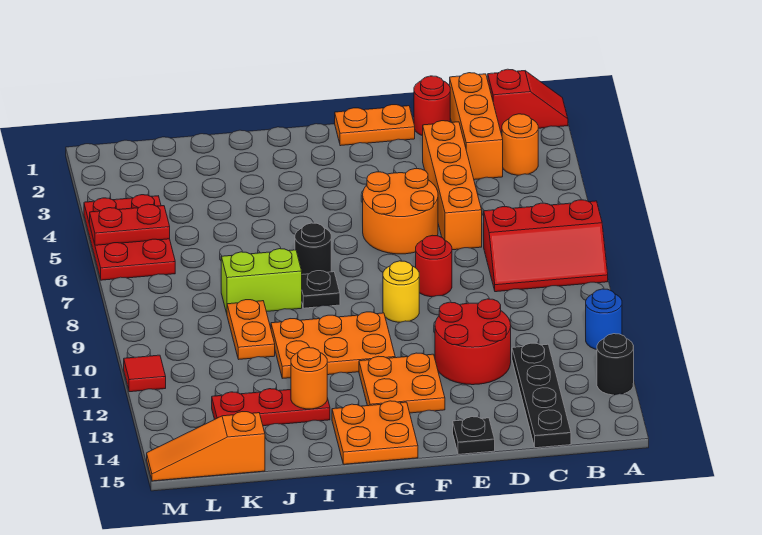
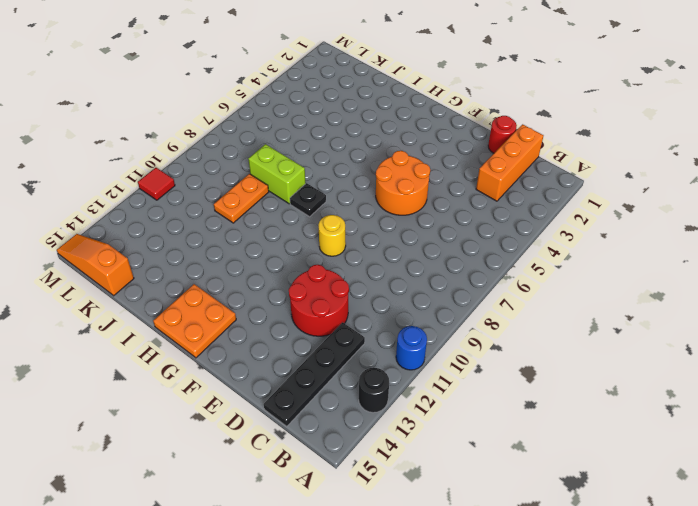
none -> red slope A1:B1 level 1 top B
none -> red slope A7:C8 level 1 top 7
none -> orange round brick B3 level 1

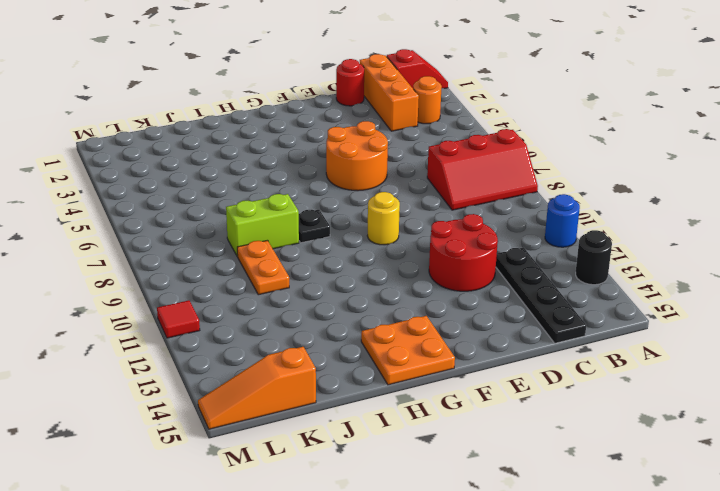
none -> orange brick D3:D6 level 1
none -> orange plate E1:F1 level 1
none -> red round brick E8 level 1

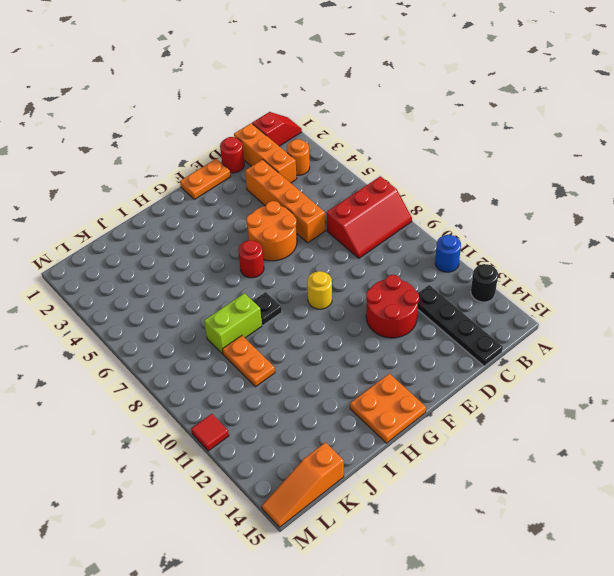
red round brick G6 level 1 -> red round brick E8 level 1
none -> black plate E15 level 1
none -> orange plate F12:G13 level 1
none -> orange plate G10:I11 level 1

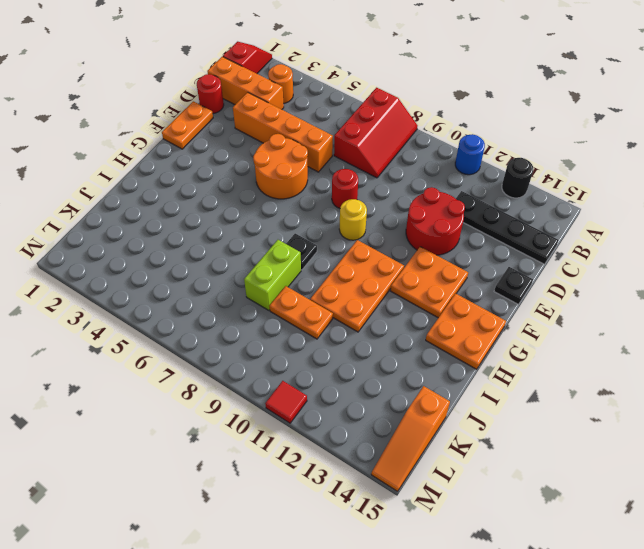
none -> black round brick H7 level 1
none -> red plate I13:K13 level 1
none -> red plate L4:M6 level 1

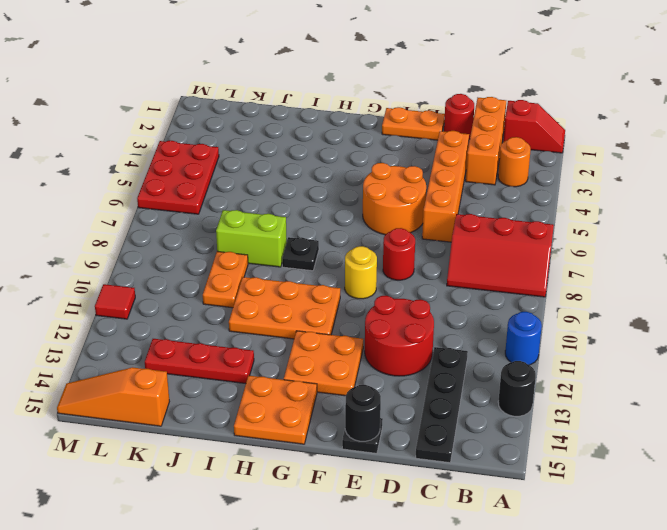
black round brick E15 level 2 -> black round brick H7 level 1
none -> orange round brick I13 level 2
none -> red plate L5:M5 level 2

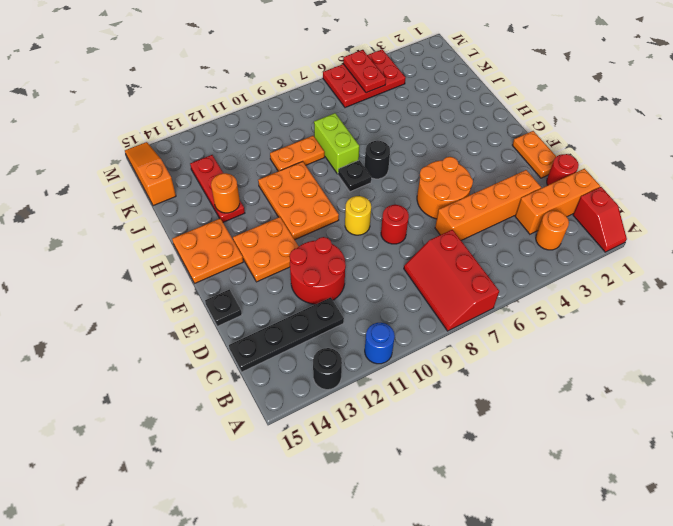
none -> red tile M11 level 1

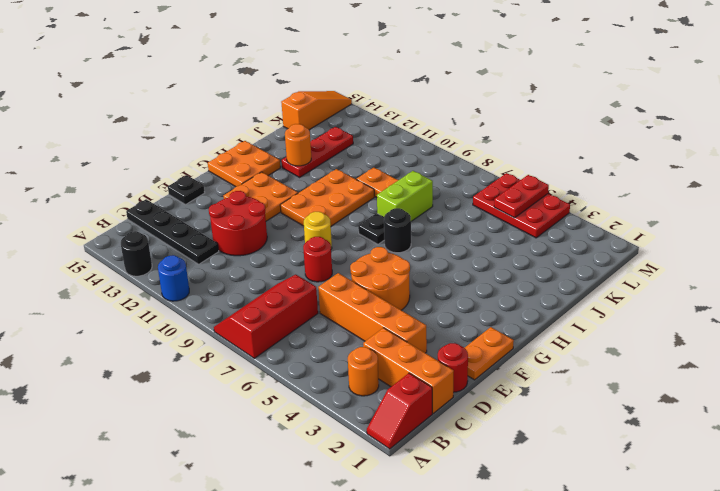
none -> red tile M11 level 1

